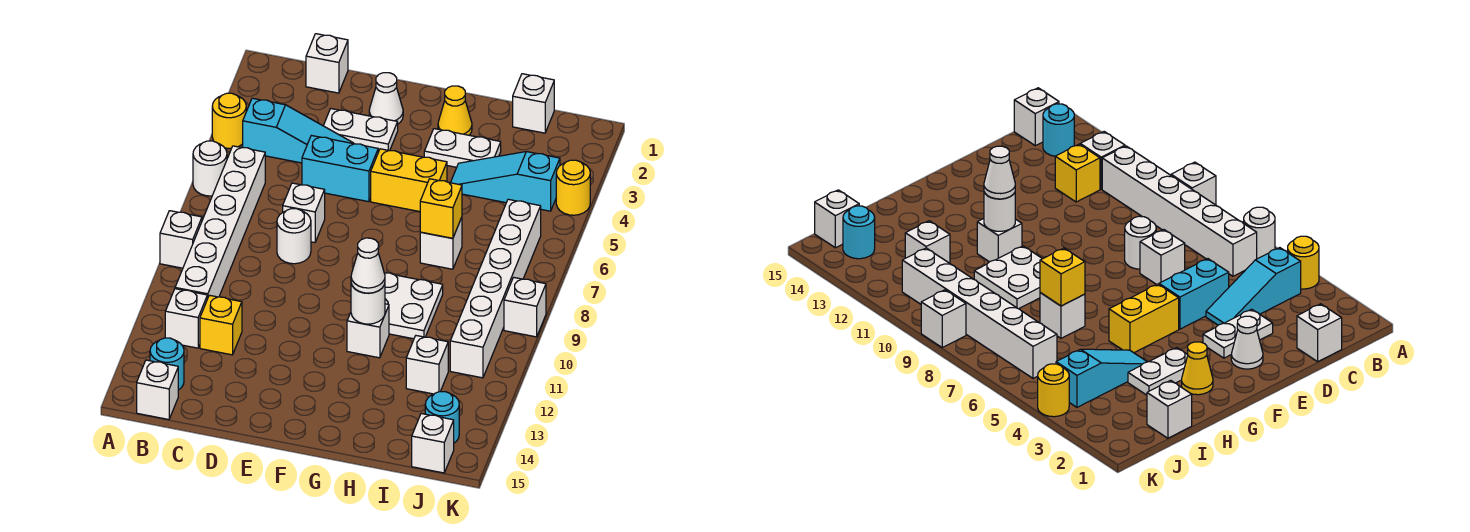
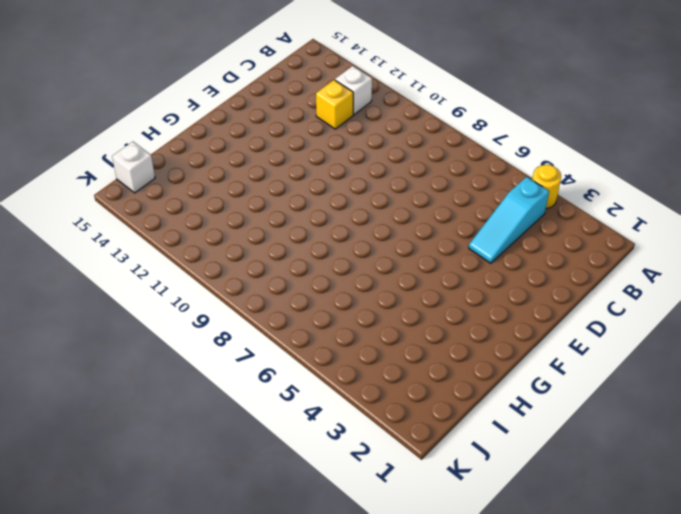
none -> white round brick A6 level 1
none -> white brick A9 level 1
none -> white brick B6:B11 level 1
none -> cyan round brick B14 level 1

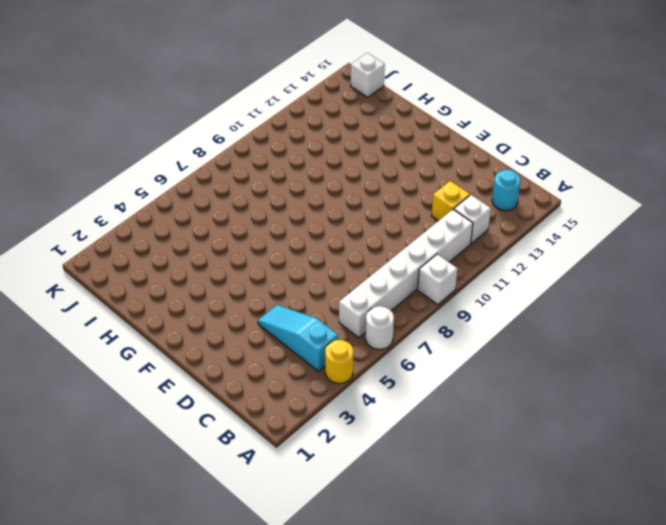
none -> white brick B15 level 1
none -> white brick C1 level 1
none -> white plate D3:E3 level 1
none -> cyan brick D5:E5 level 1

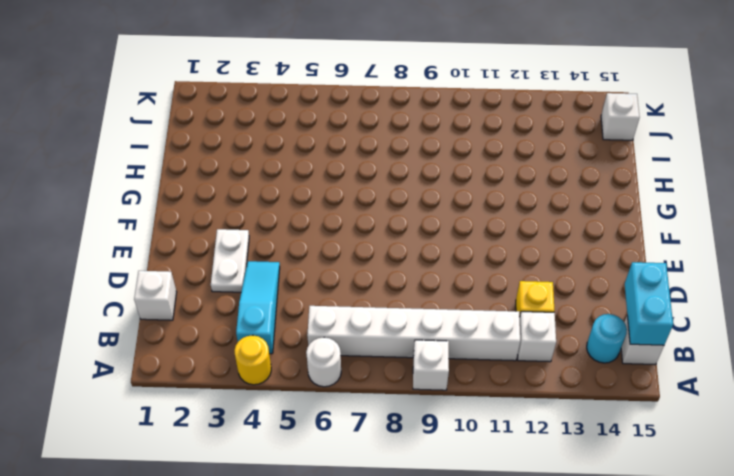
cyan brick B15:C15 level 2 -> cyan brick D5:E5 level 1
none -> white brick D7 level 1
none -> white round brick D8 level 1
none -> white cone E2 level 1
none -> yellow brick F5:G5 level 1

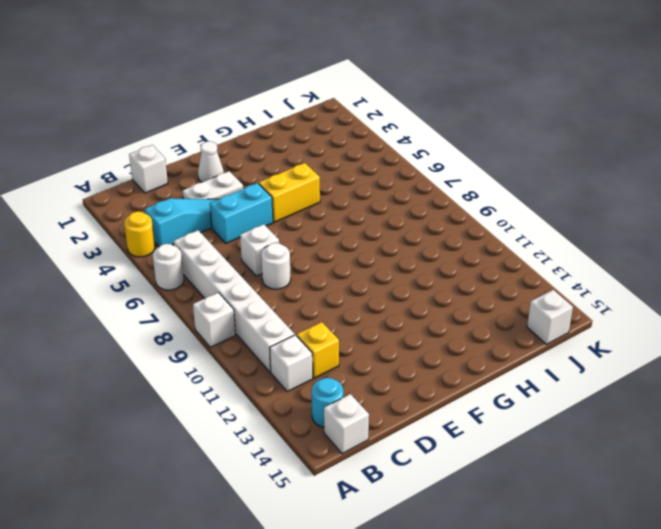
none -> yellow cone G2 level 1
none -> white plate G3:H3 level 1
none -> white plate G9:H10 level 1
none -> white brick G11 level 1

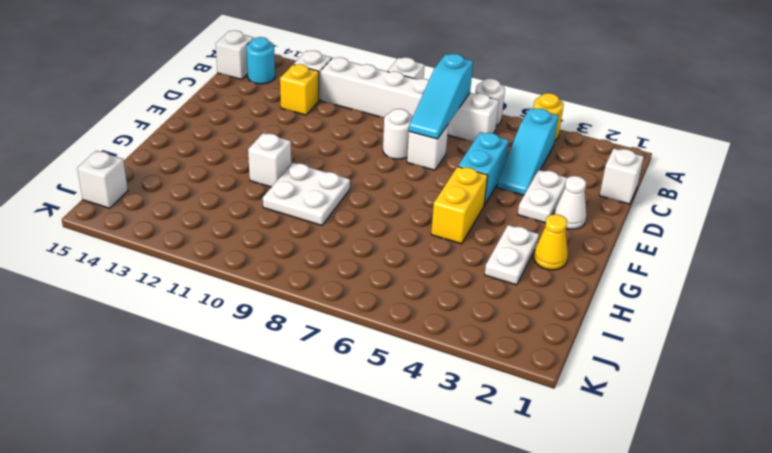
cyan slope B7:D7 level 2 top B -> cyan slope H4:J4 level 1 top J
none -> white brick H7 level 1
none -> white brick I1 level 1
none -> white brick I12 level 1
none -> white brick J6:J11 level 1

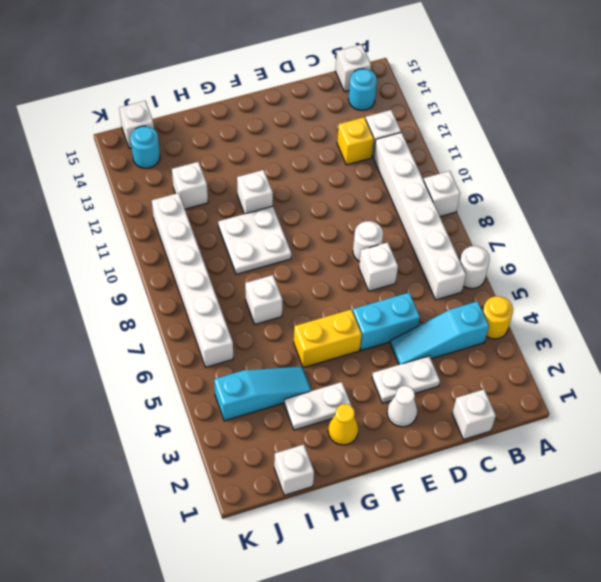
none -> yellow round brick K4 level 1
none -> white brick K9 level 1
none -> white round brick G11 level 2
none -> yellow brick H7 level 2

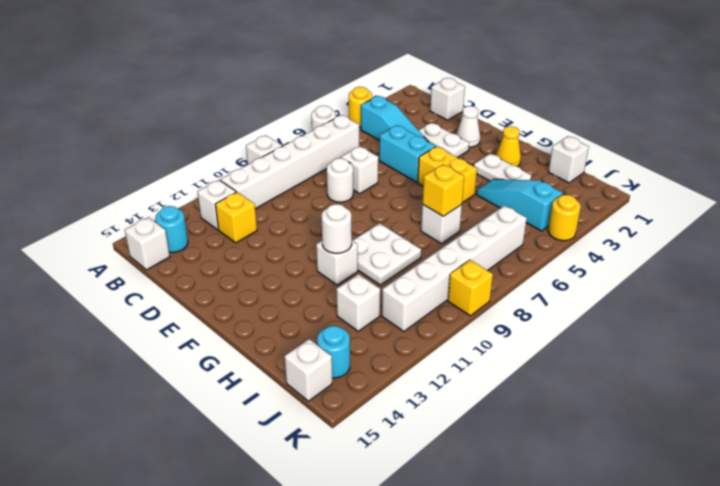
yellow brick K9 level 1 -> white brick K9 level 1
none -> white cone G11 level 3

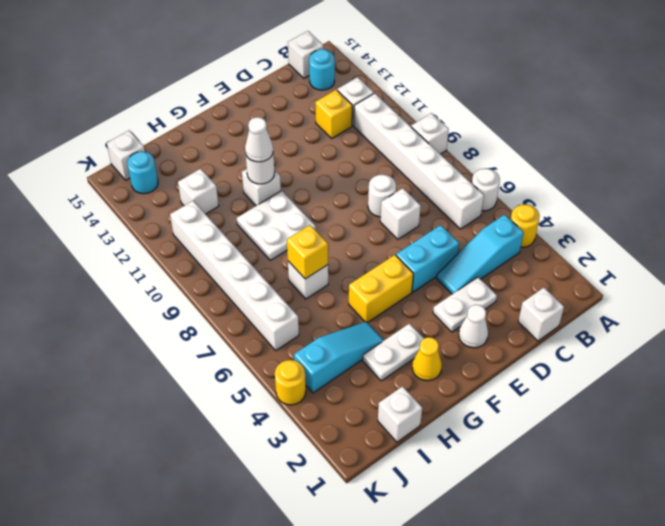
none -> white brick K9 level 1

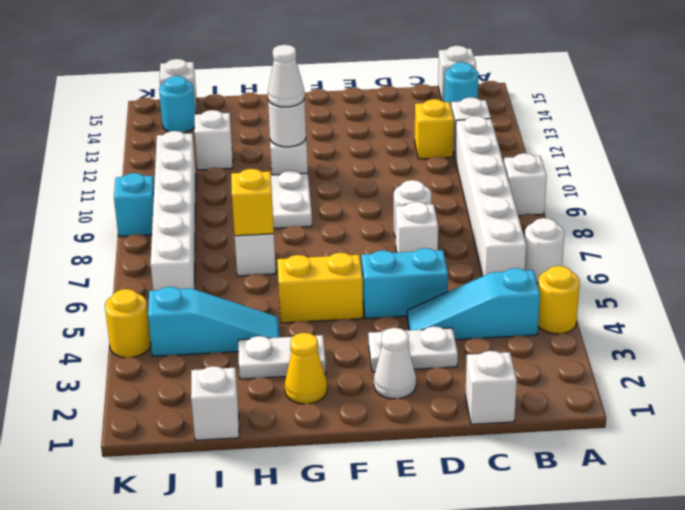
cyan brick K9 level 1 -> white brick K9 level 1

